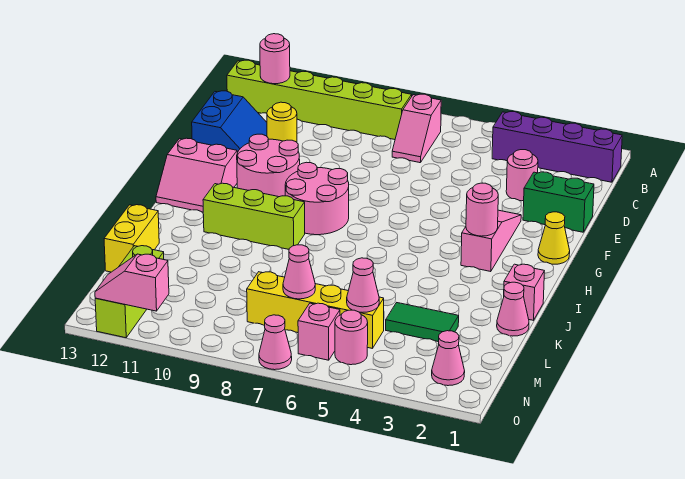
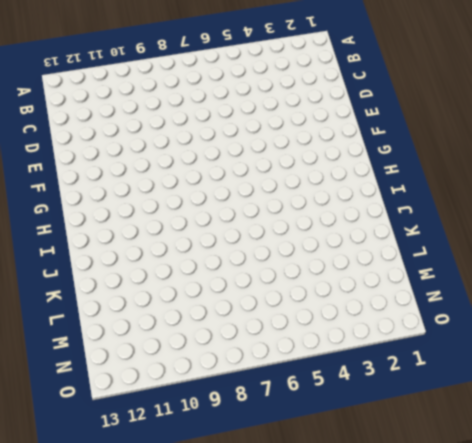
none -> purple brick B1:B4 level 1
none -> pink slope B7:C7 level 1 top B
none -> lime brick B8:B13 level 1

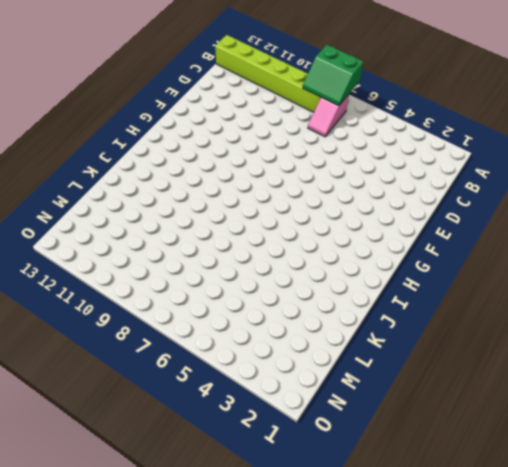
green slope A7:B8 level 2 top A -> none
none -> purple brick B1:B4 level 1
none -> pink round brick D3 level 1
none -> yellow round brick D11 level 1

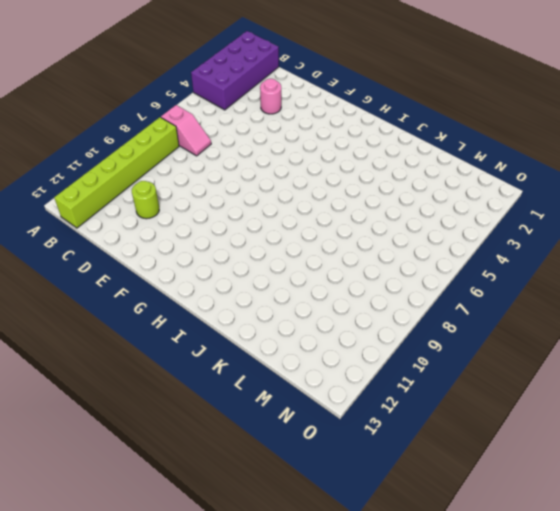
purple brick A1:B4 level 1 -> purple brick B1:B4 level 1
lime round brick D11 level 1 -> yellow round brick D11 level 1
none -> blue slope D12:E13 level 1 top 13
none -> green brick E1:E2 level 1
none -> pink slope F3:H3 level 1 top H

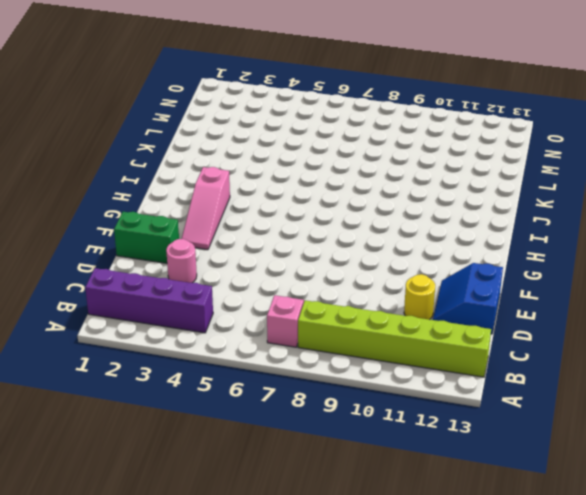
none -> pink round brick F10:G11 level 1
none -> yellow cone G1 level 1
none -> pink round brick G8:H9 level 1

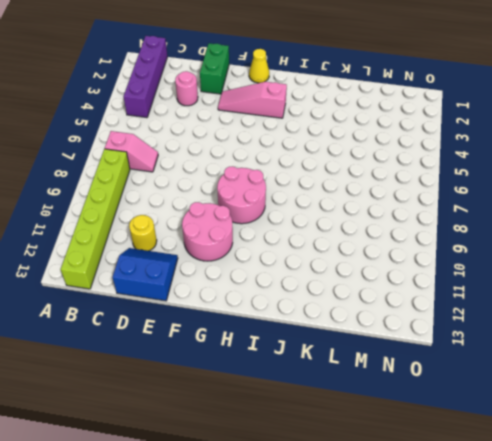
none -> pink slope G12:H13 level 1 top G
none -> lime brick I9:I11 level 1
none -> pink brick J1 level 1

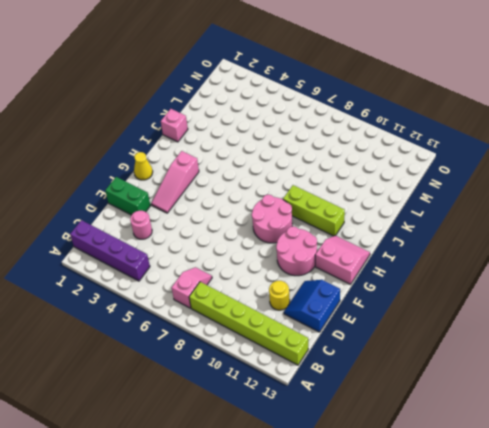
none -> pink cone K1 level 1
none -> yellow brick K13:L13 level 1
none -> green tile L3:L4 level 1

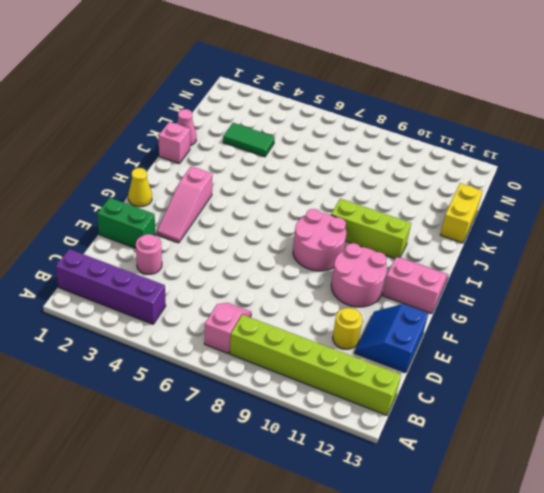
none -> yellow brick M5:M8 level 1
none -> lime brick M12:O12 level 1
none -> pink cone N2 level 1

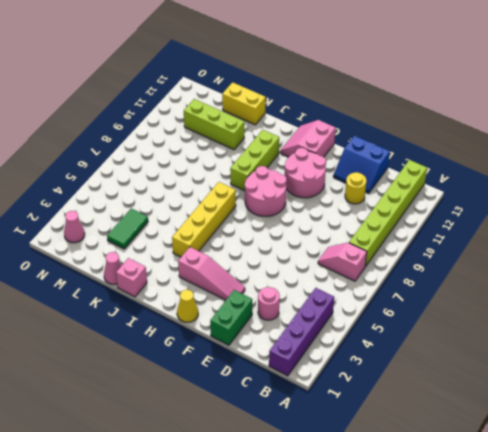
yellow brick I4:I7 level 1 -> yellow brick M5:M8 level 1
lime brick K11:M11 level 1 -> lime brick M12:O12 level 1
none -> pink round brick N5 level 1
none -> pink brick N6 level 1
none -> pink cone O7 level 1

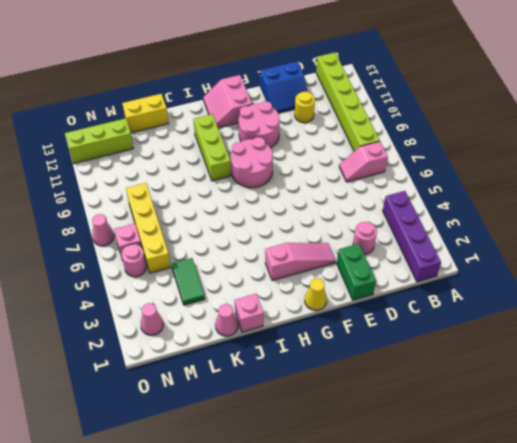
none -> pink round brick B12 level 2
none -> pink round brick H3 level 2
none -> pink cone M5 level 2

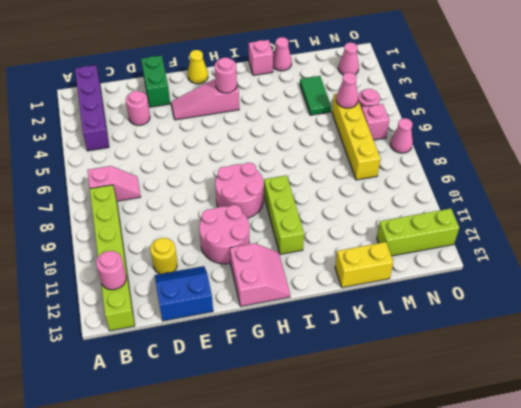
none -> pink cone M7 level 2
none -> pink slope O11:O12 level 2 top 11

